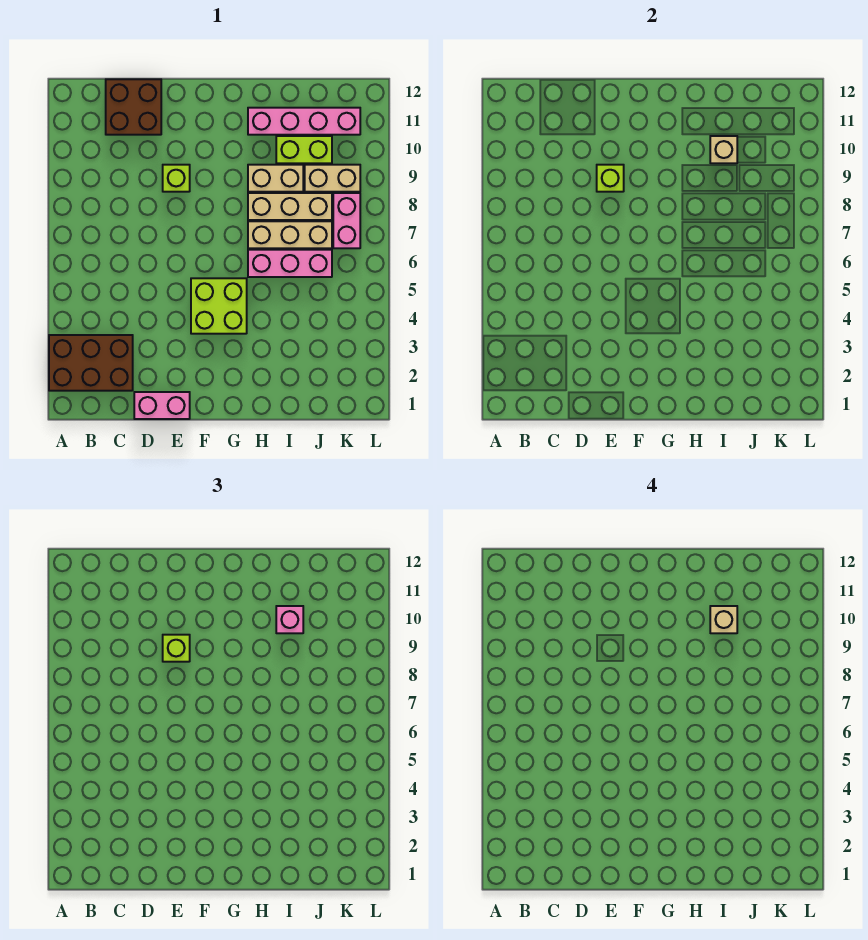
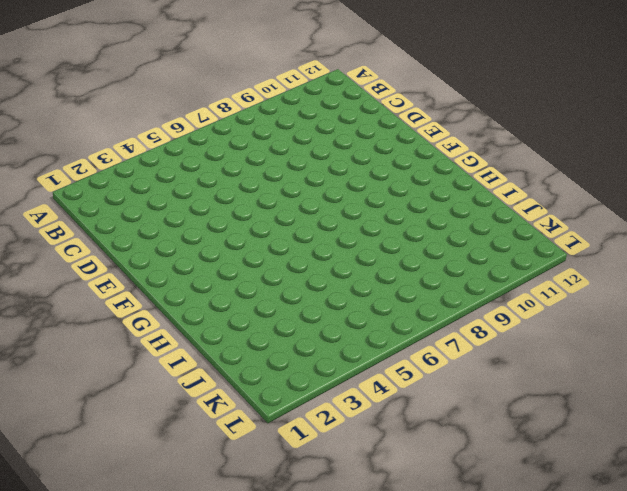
none -> brown brick A2:C3 level 1
none -> brown brick C11:D12 level 1
none -> pink brick D1:E1 level 1

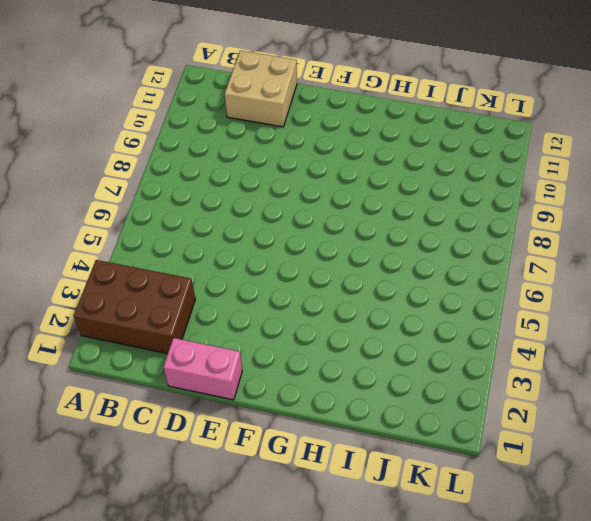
tan brick C11:D12 level 1 -> brown brick C11:D12 level 1
none -> lime brick E9 level 1
none -> lime brick F4:G5 level 1
none -> pink brick H6:J6 level 1

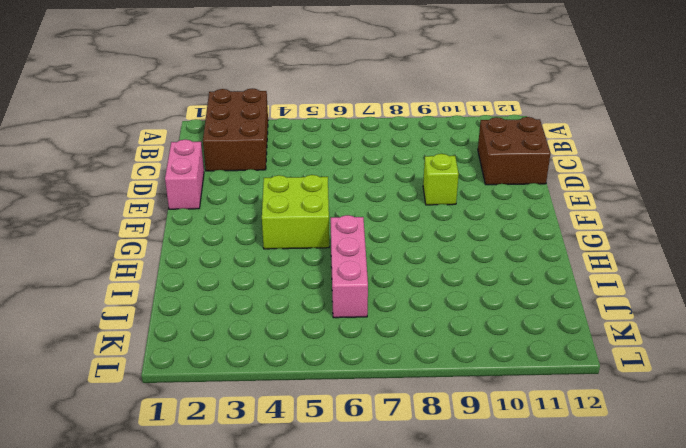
none -> tan brick H7:J7 level 1
none -> tan brick H8:J8 level 1
none -> tan brick H9:I9 level 1

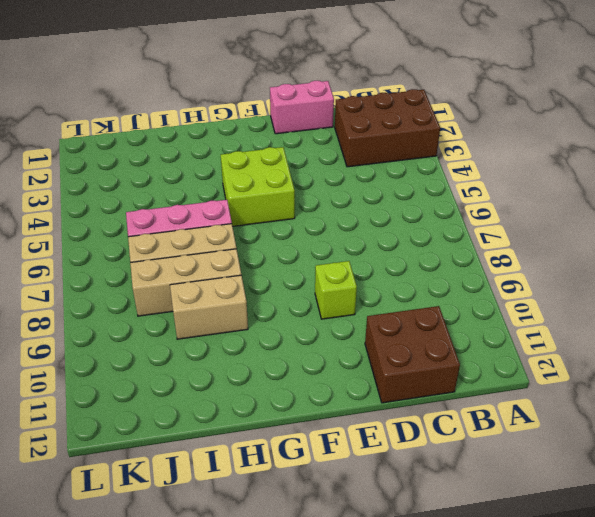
none -> pink brick H11:K11 level 1
none -> lime brick I10:J10 level 1
none -> tan brick J9:K9 level 1

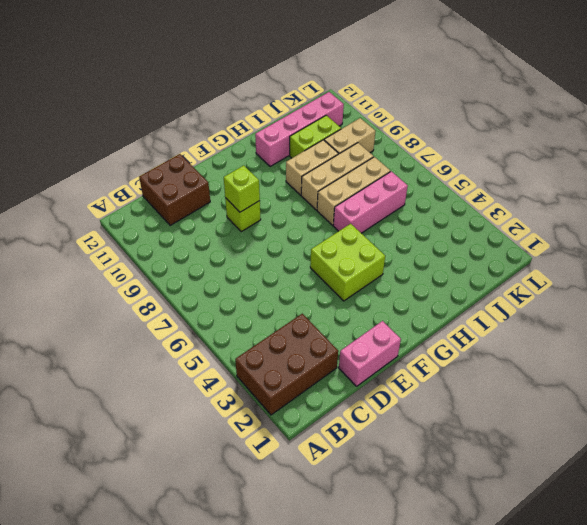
none -> pink brick K7:K8 level 1
none -> tan brick I10 level 2
none -> lime brick E9 level 3

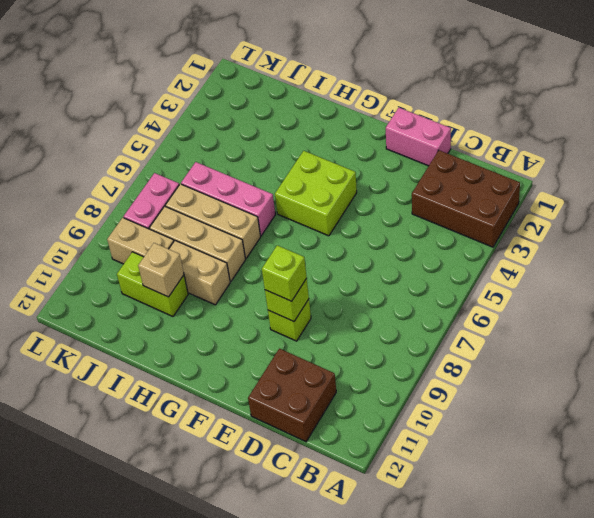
none -> pink brick H11:K11 level 1
none -> pink brick I10 level 3
none -> tan brick I10 level 4

